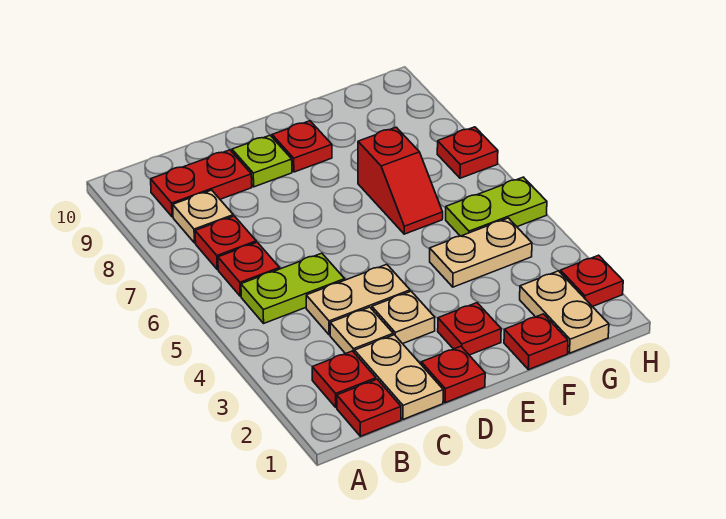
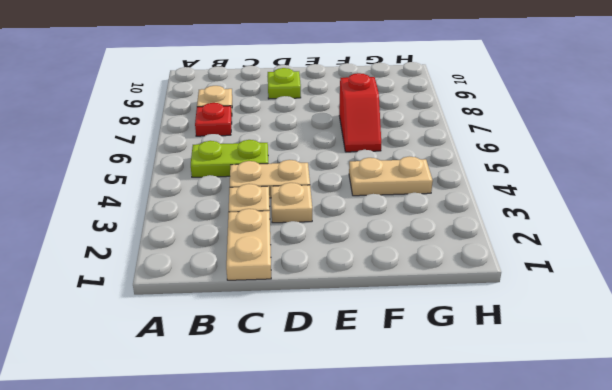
none -> red plate B1 level 1
none -> red plate B2 level 1
none -> red plate B6 level 1

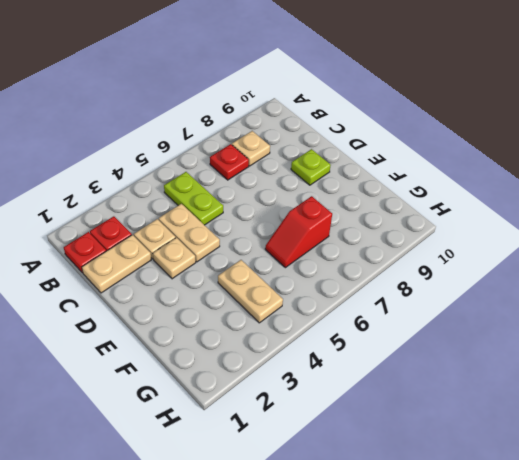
none -> red plate B6 level 1
none -> red plate B9:C9 level 1
none -> red plate D1 level 1

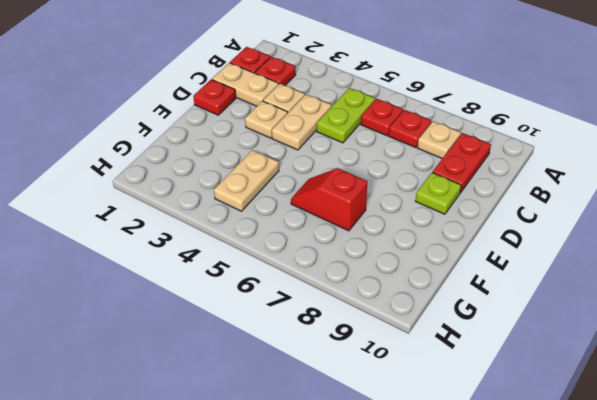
none -> red plate E2 level 1
none -> red plate E9 level 1
none -> red plate F1 level 1

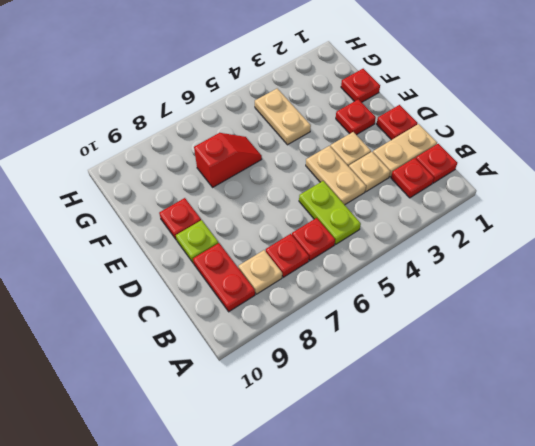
none -> tan plate G1:G2 level 1
none -> lime plate G5:H5 level 1
none -> red plate H2 level 1

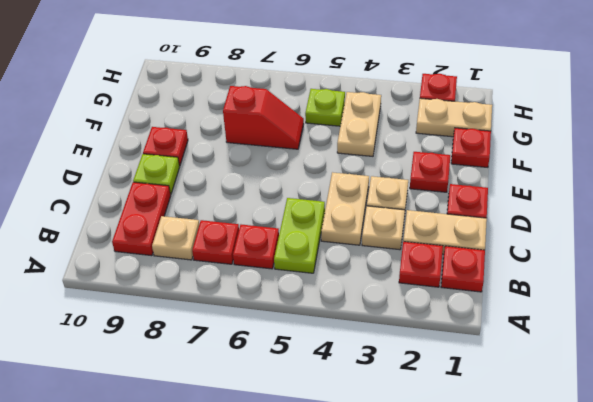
lime plate G5 level 1 -> lime plate G5:H5 level 1
none -> red plate H7 level 1

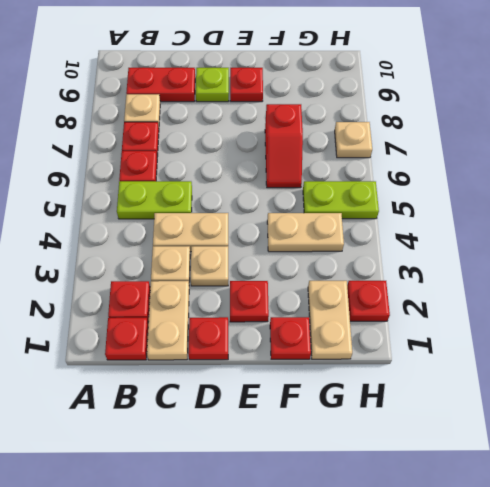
tan plate H7 level 1 -> red plate H7 level 1

